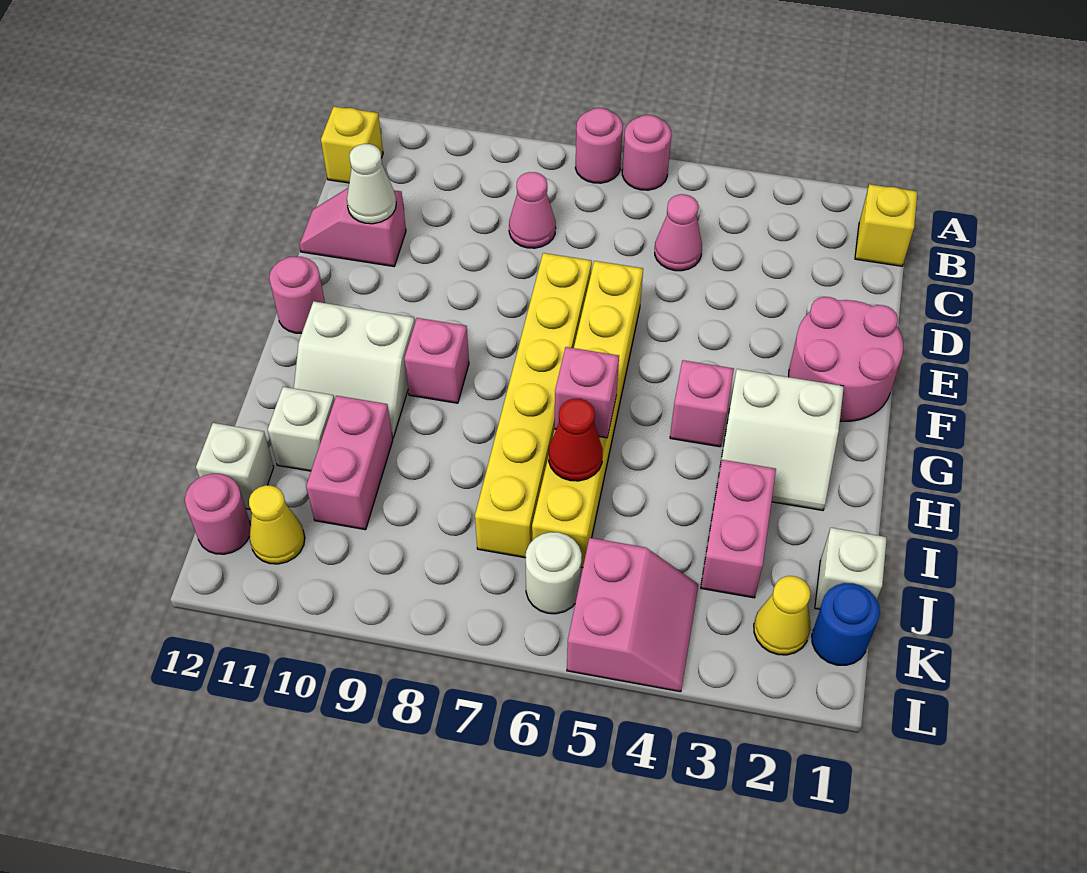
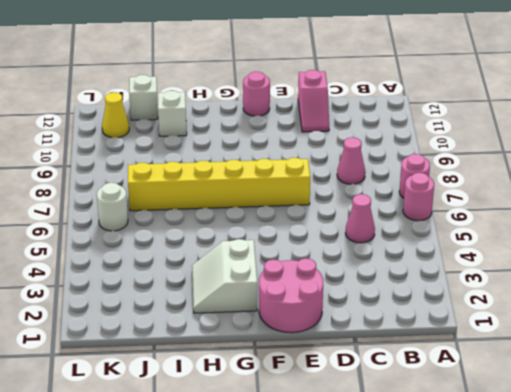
pink slope D11:D12 level 1 top 12 -> pink slope D11:D12 level 1 top 11
none -> yellow brick B1 level 1
none -> yellow brick B12 level 1
none -> yellow brick E6:J6 level 1

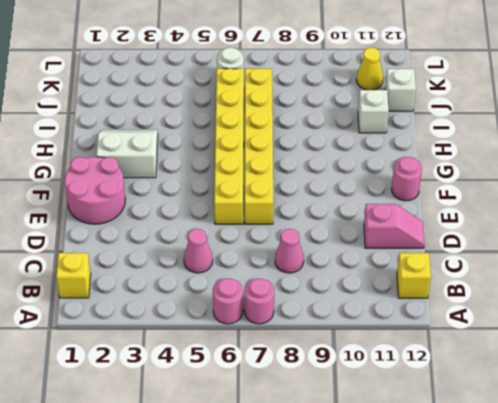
none -> pink brick G4 level 1
none -> pink brick G9 level 1
none -> white slope G10:H11 level 1 top G

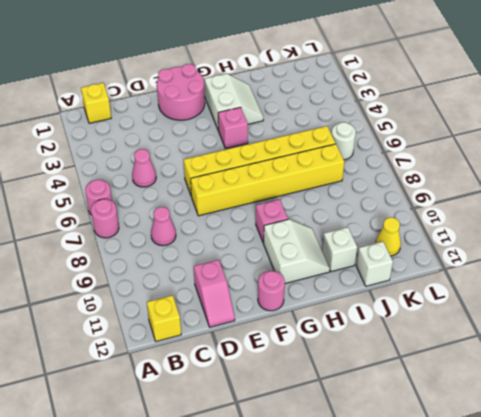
none -> pink brick I3:J3 level 1
none -> pink brick I10:J10 level 1
none -> white brick J1 level 1

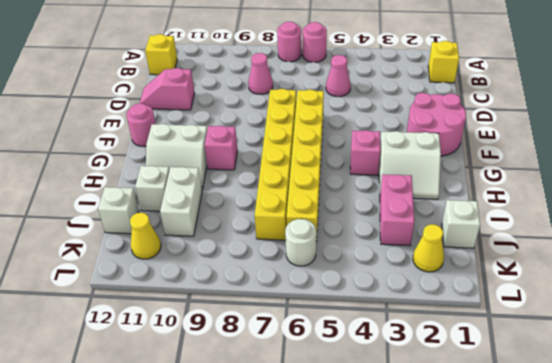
white brick I10:J10 level 1 -> pink brick I10:J10 level 1
none -> blue round brick K1 level 1
none -> pink slope K4:L5 level 1 top 5
none -> pink round brick K12 level 1

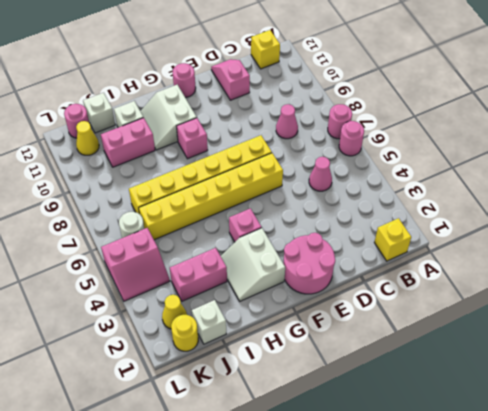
yellow round brick K1 level 1 -> blue round brick K1 level 1
none -> white cone D11 level 2
none -> pink brick H6 level 2
none -> red cone I6 level 2

